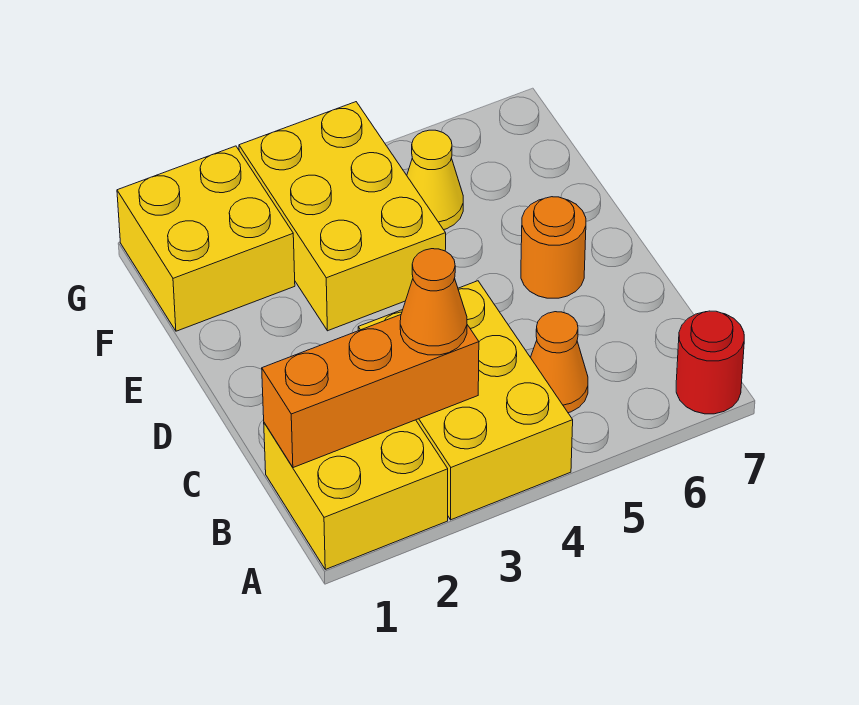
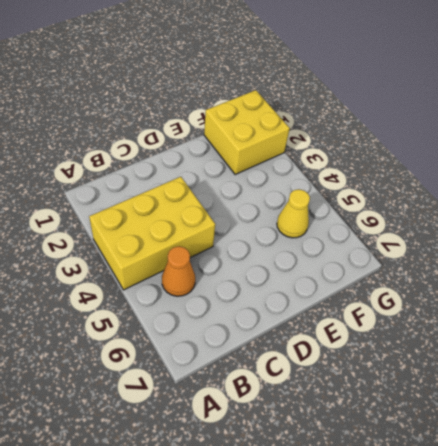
none -> yellow brick A1:B2 level 1
none -> red round brick A7 level 1

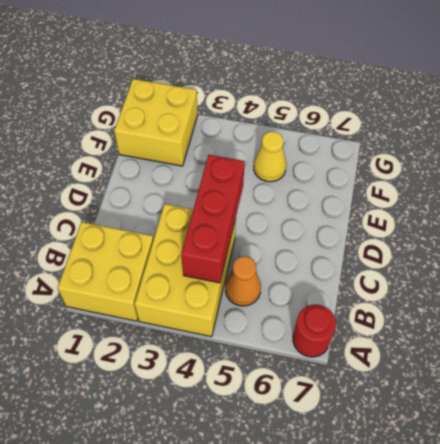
red brick B4:D4 level 2 -> none
none -> orange round brick D6 level 1
none -> yellow brick E3:G4 level 1

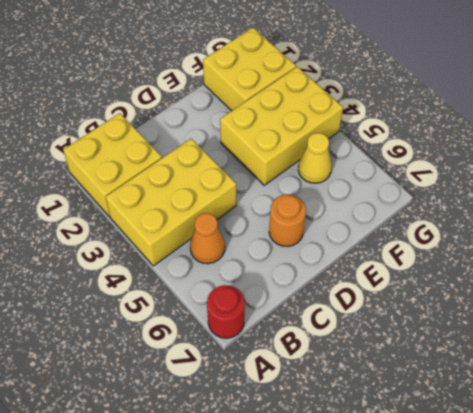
none -> orange brick B1:B3 level 2
none -> orange cone B3 level 3

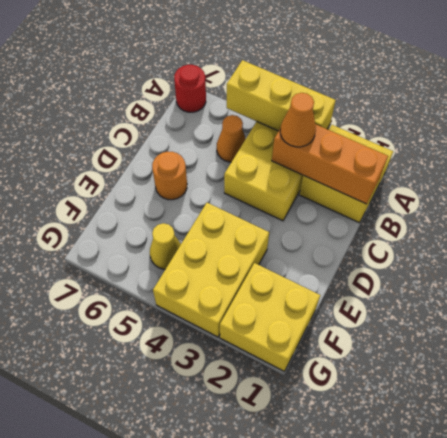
yellow brick A3:A5 level 2 -> none

